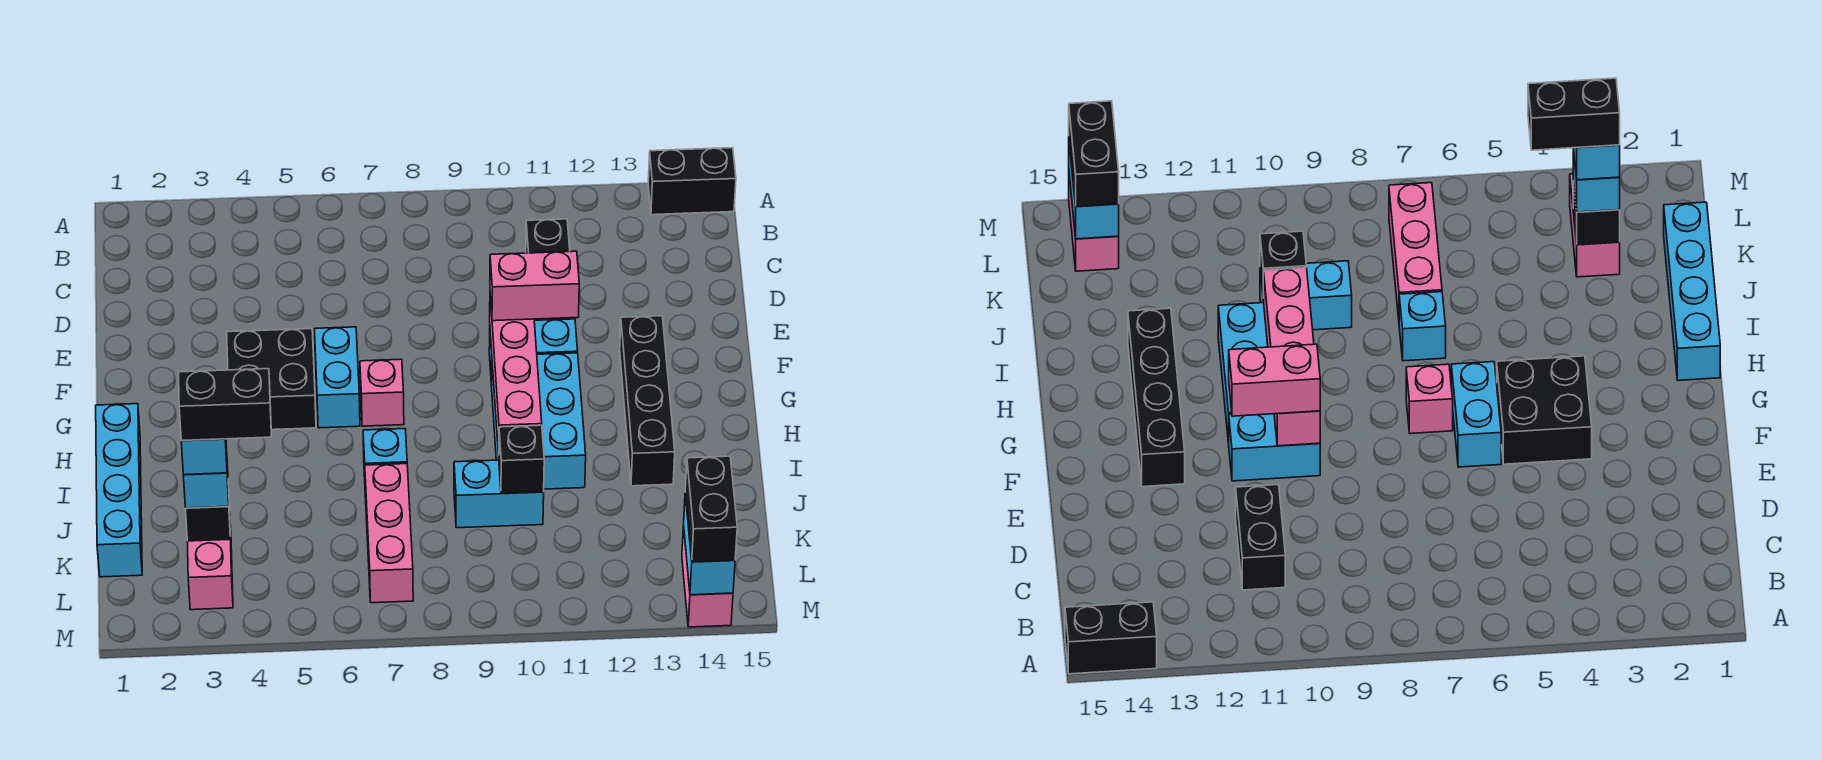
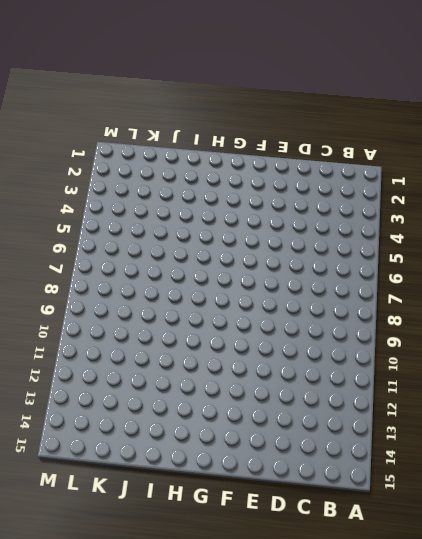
none -> black brick A14:A15 level 1
none -> black brick C11:D11 level 1
none -> black brick F4:G5 level 1

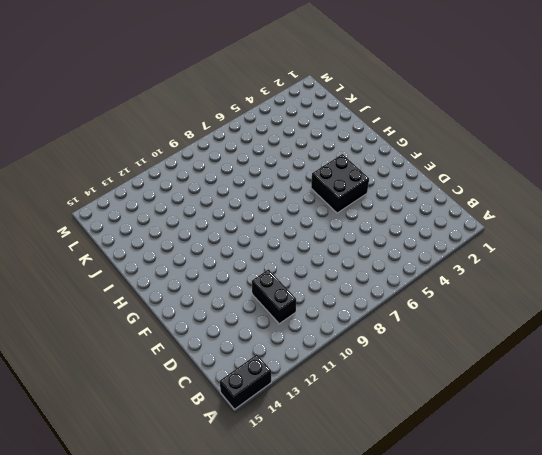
none -> cyan brick F6:G6 level 1
none -> cyan brick F10:F11 level 1
none -> black brick F13:I13 level 1

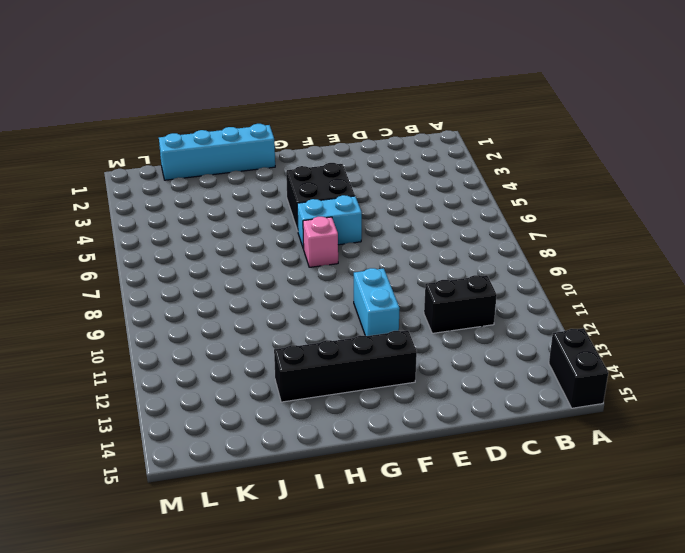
none -> cyan brick G10:I11 level 1
none -> cyan brick I7 level 1
none -> pink brick J7:L7 level 1

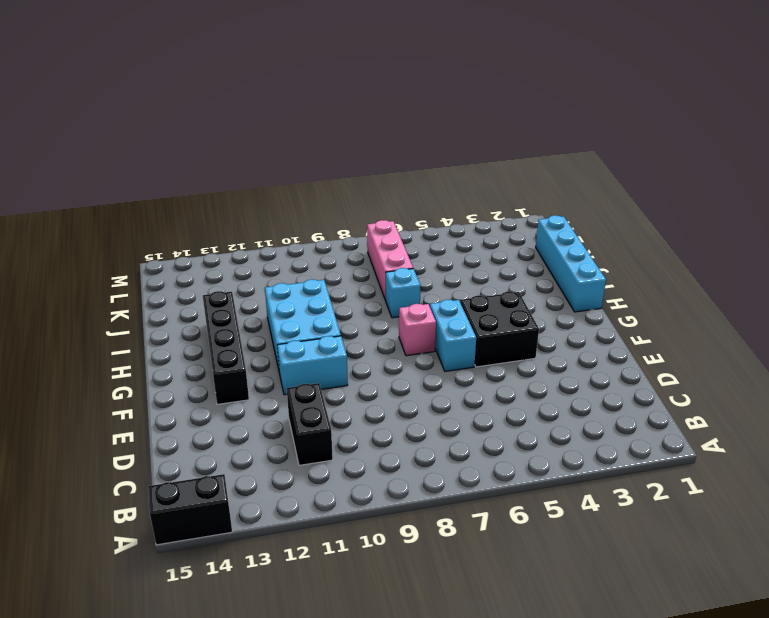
none -> cyan brick J9:J10 level 1
none -> pink brick K3:L3 level 1
none -> pink brick L14:M14 level 1

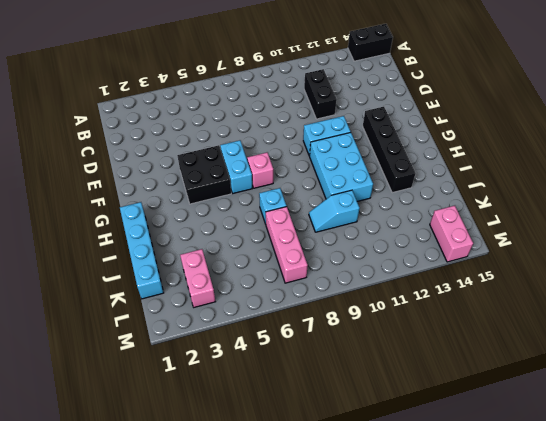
cyan slope J9:J10 level 1 top 10 -> cyan brick J9:J10 level 1
none -> pink brick F10:I10 level 2
none -> black brick J10 level 2
none -> black brick K3 level 2

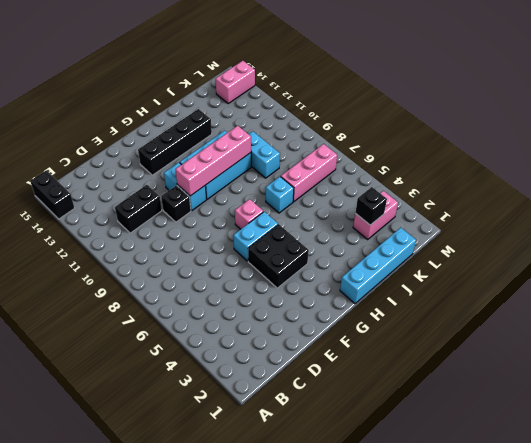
black brick E10 level 1 -> black brick J10 level 2
none -> cyan brick L14:M14 level 2
none -> pink brick F10:F11 level 3
none -> cyan brick K3 level 3

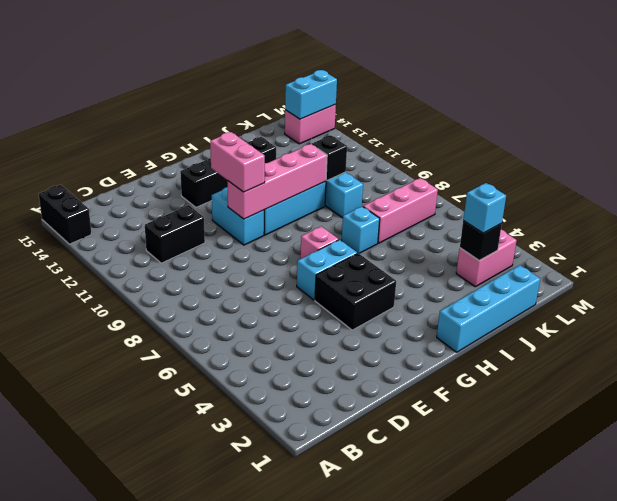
none -> black brick L14:M14 level 3
none -> cyan brick K3 level 4
none -> black brick K3:K4 level 5

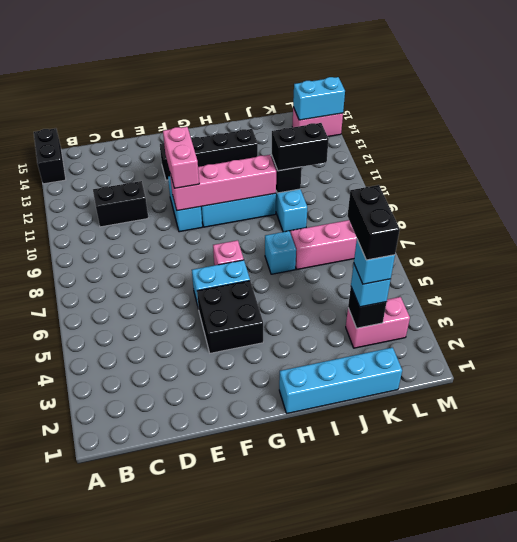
black brick J10:K10 level 3 -> black brick L14:M14 level 3

